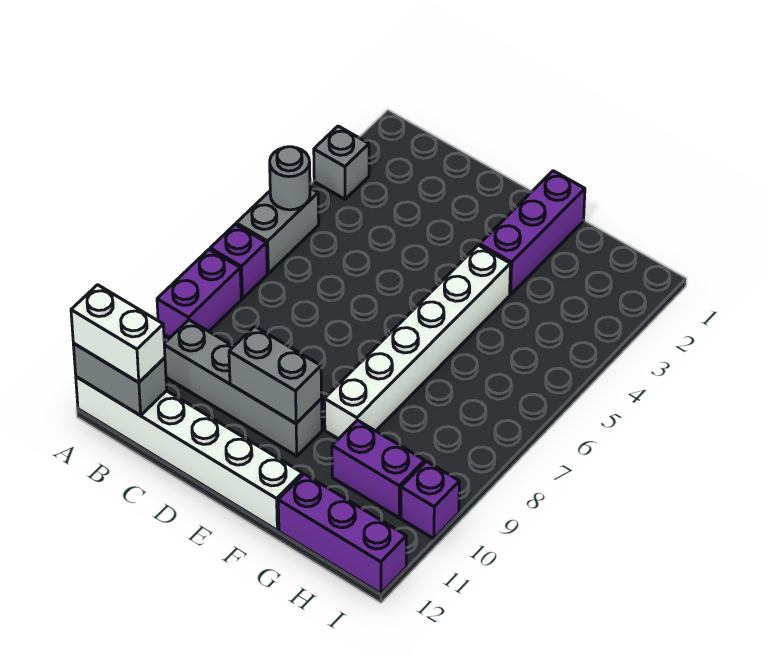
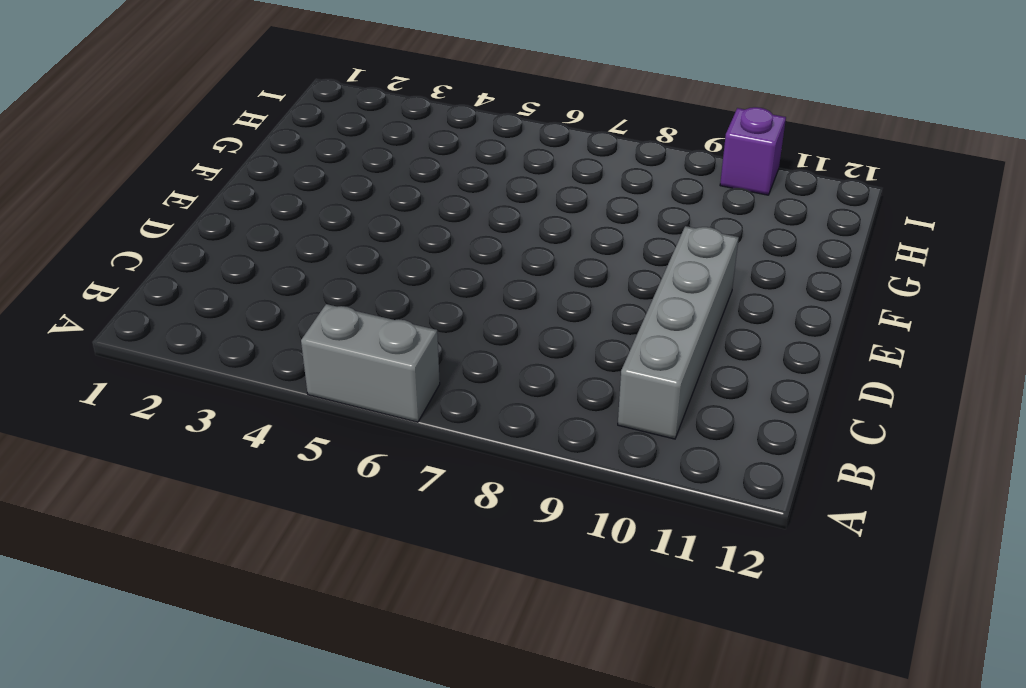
none -> grey brick A3 level 1
none -> purple brick A7 level 1
none -> purple brick A8:A9 level 1

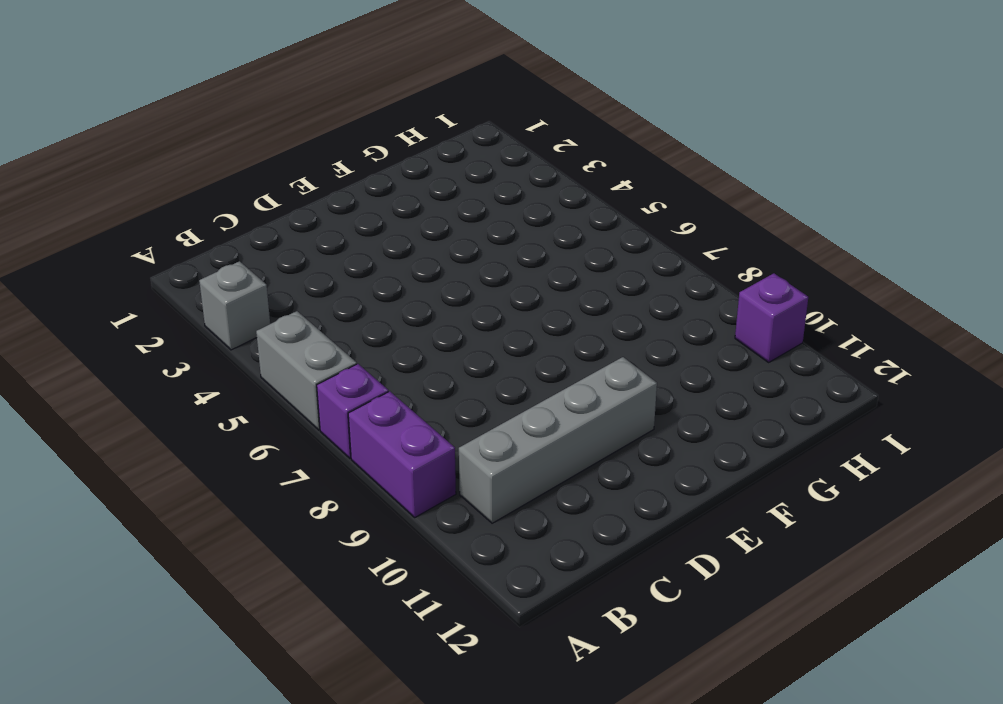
none -> white brick A12:F12 level 1
none -> purple brick F1:F3 level 1
none -> white brick F4:F9 level 1

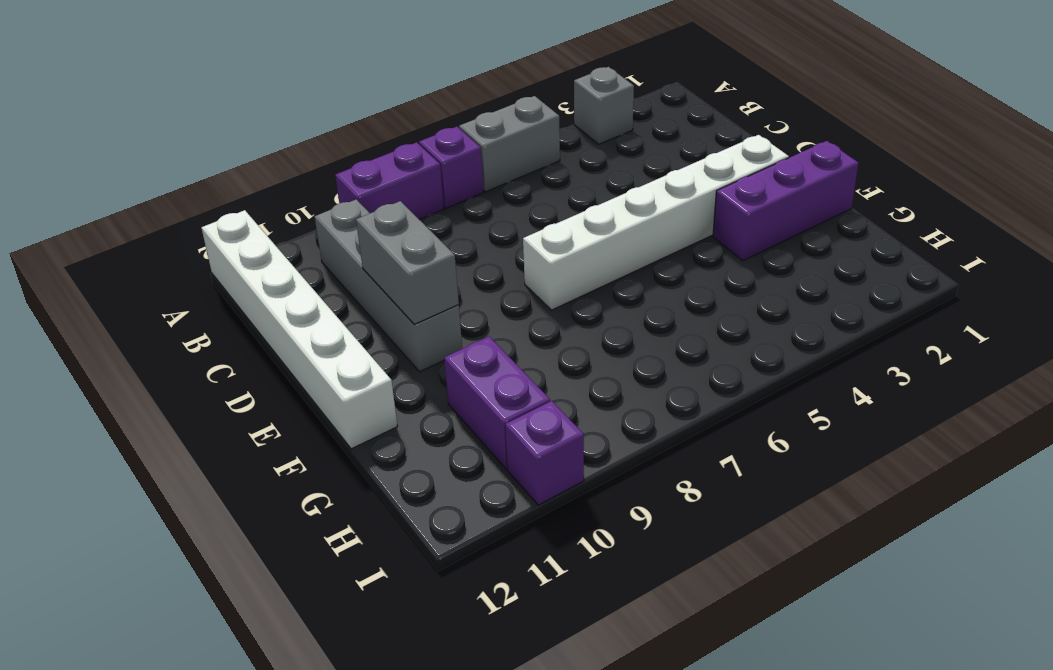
white brick E2:E7 level 1 -> white brick F4:F9 level 1
none -> purple brick G12:I12 level 1
none -> grey round brick A5 level 2
none -> grey brick A12:B12 level 2

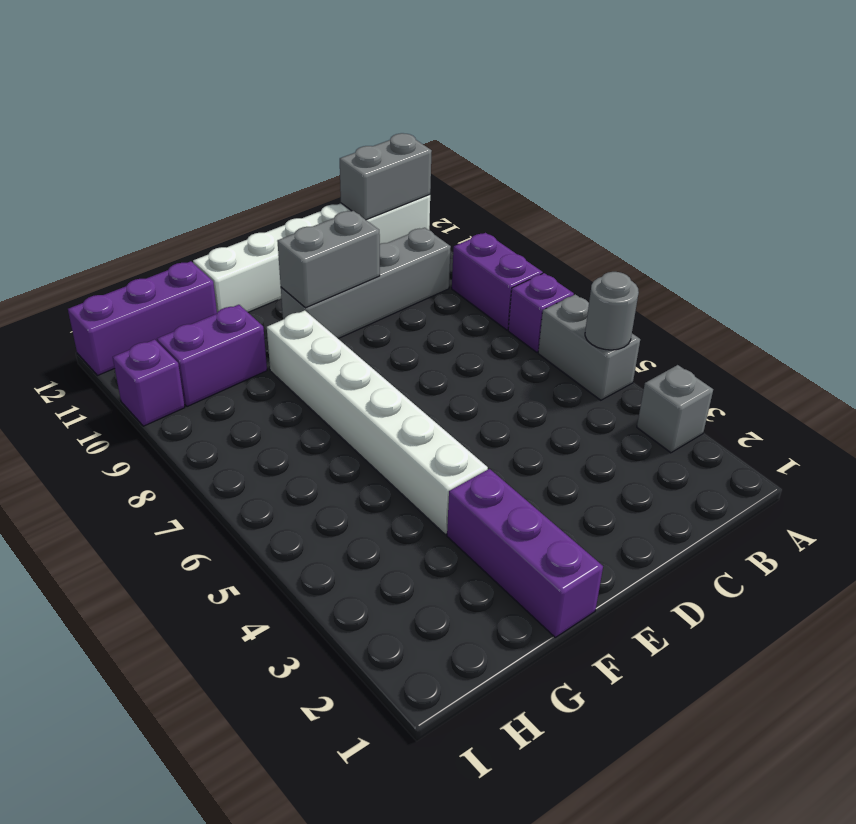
none -> white brick A12:B12 level 3

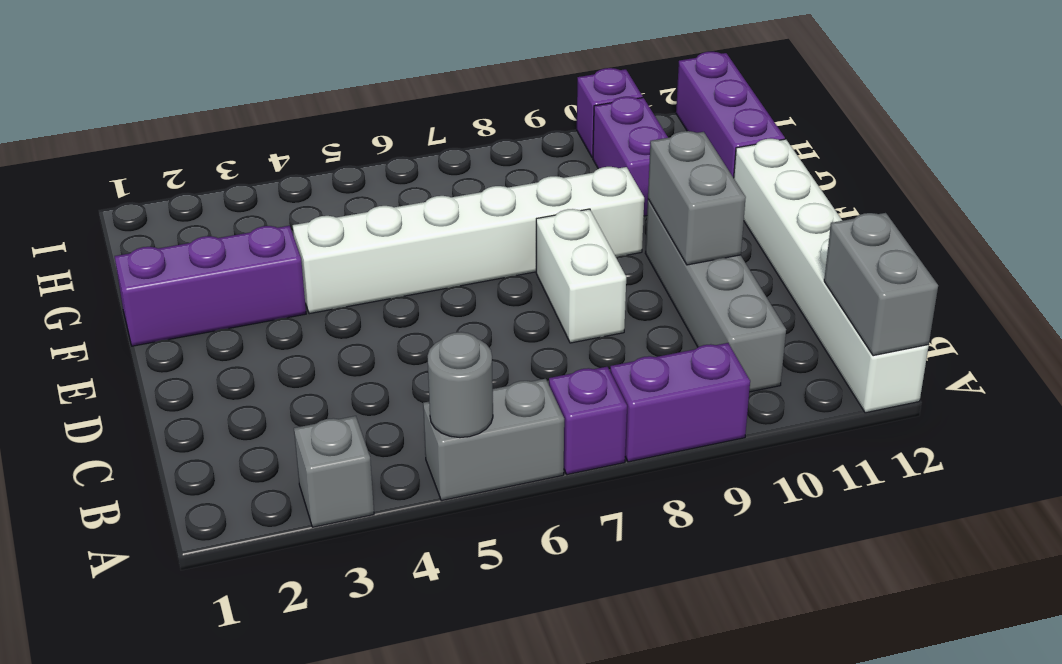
white brick D8:E8 level 1 -> white brick A12:B12 level 3

